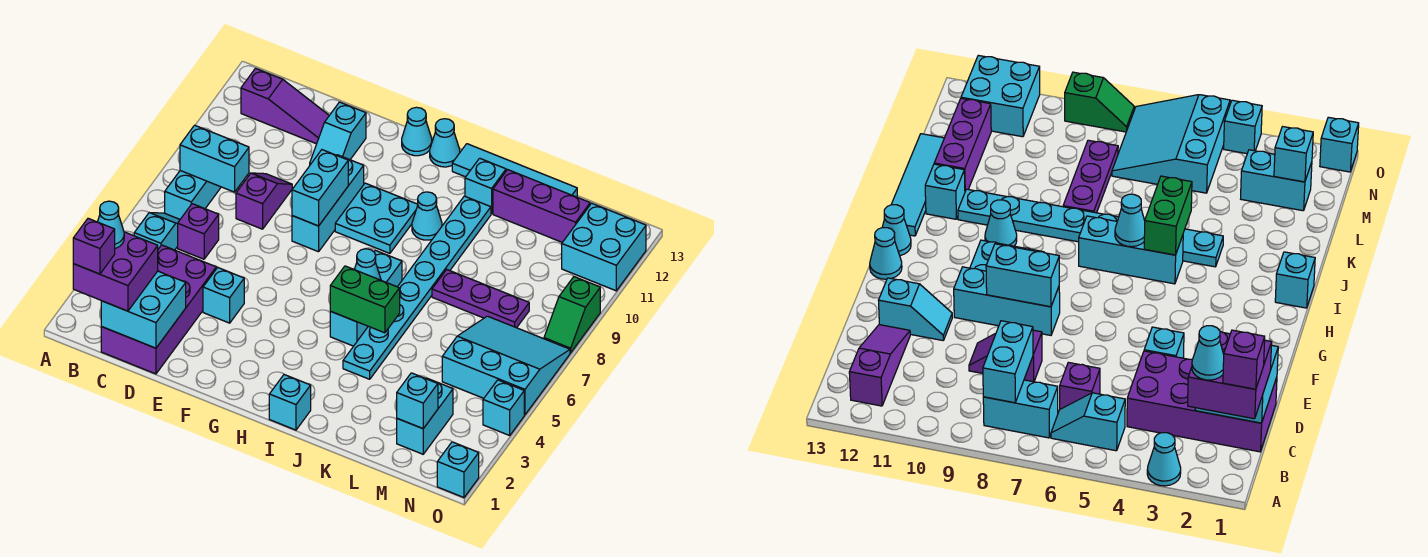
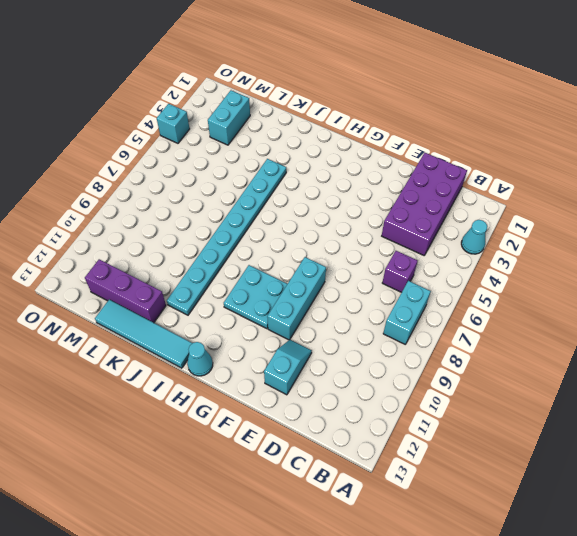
none -> cyan slope B5:B6 level 1 top 5
none -> purple slope B12:D12 level 1 top B
none -> purple slope D8:D9 level 1 top 8
none -> cyan brick E4 level 1

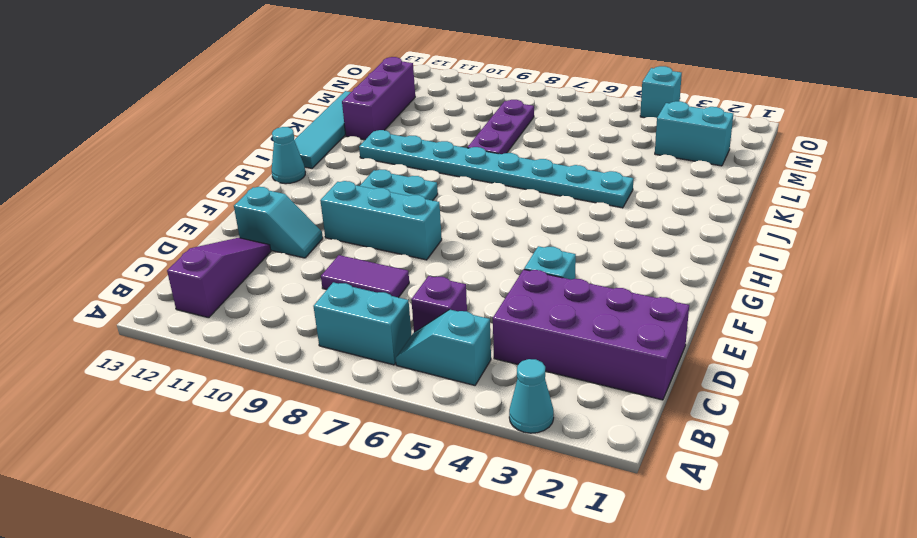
purple tile D8:D9 level 1 -> purple slope D8:D9 level 1 top 8
none -> cyan cone G13 level 1
none -> cyan brick I1 level 1
none -> cyan brick I5:I7 level 1
none -> cyan cone I10 level 1

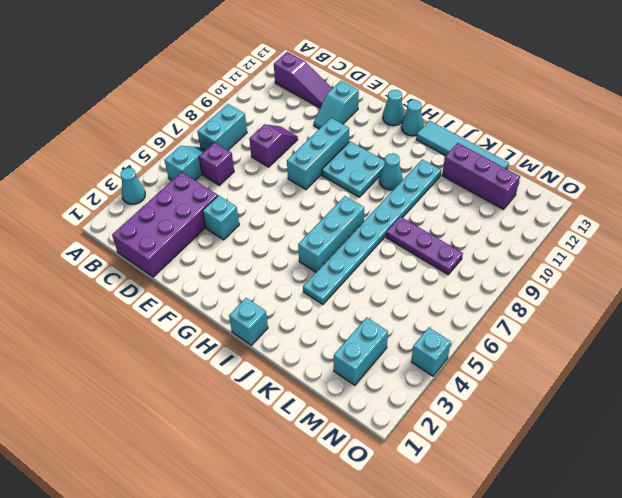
none -> cyan brick J12 level 1
none -> cyan slope M5:O7 level 1 top 5
none -> cyan brick N11:O12 level 1
none -> cyan brick O1 level 1

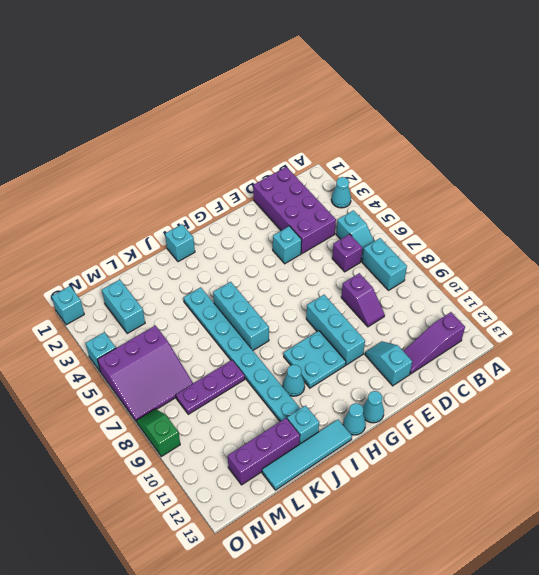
purple slope M5:O7 level 1 top 5 -> cyan slope M5:O7 level 1 top 5
none -> cyan brick N11:O12 level 1
none -> cyan brick B8:C8 level 2
none -> cyan brick C1:D2 level 2
none -> cyan brick F8:F9 level 2

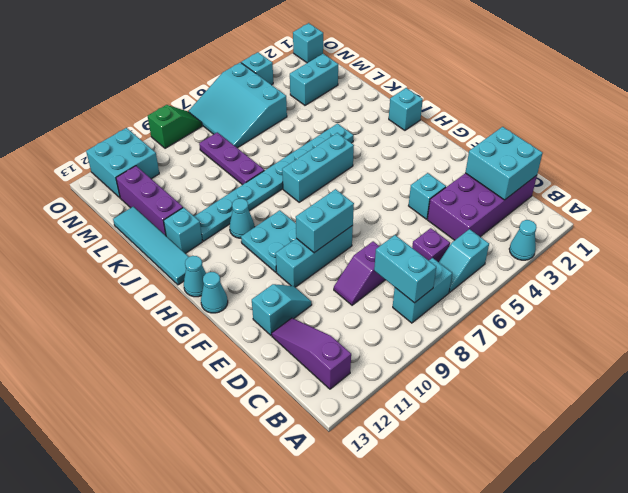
none -> green brick I5:J5 level 2
none -> cyan cone I6 level 2
none -> cyan brick M2 level 2
none -> purple brick B1:C2 level 3

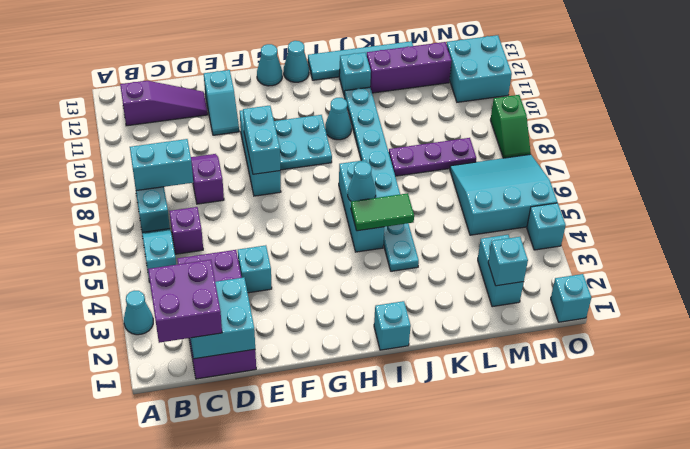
green tile I5:J5 level 2 -> green brick I5:J5 level 2
none -> purple brick B1 level 4
none -> cyan cone B2 level 4

